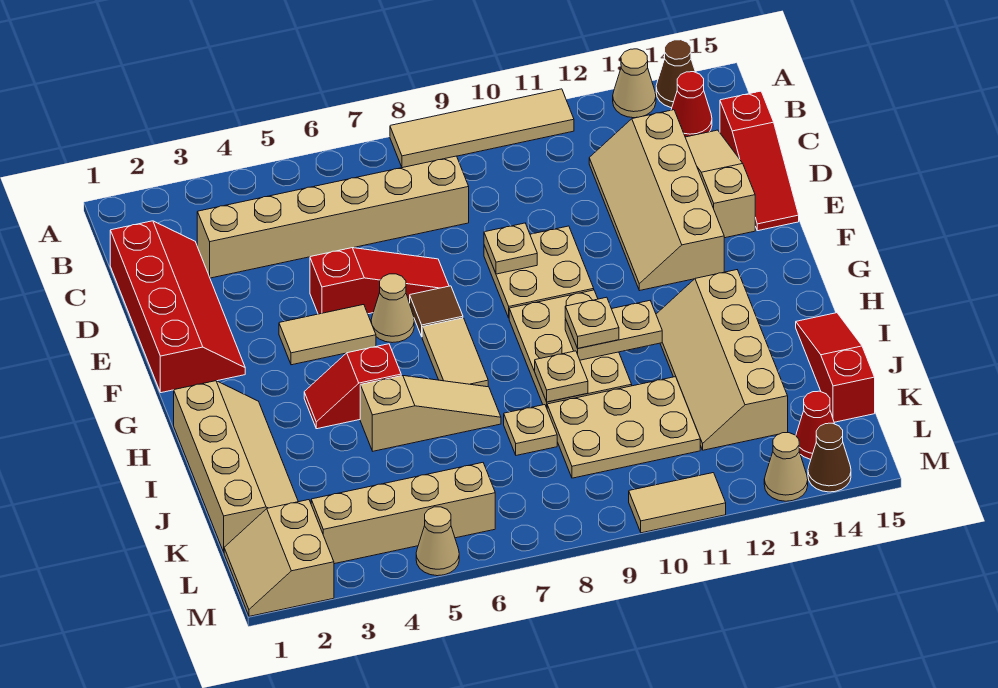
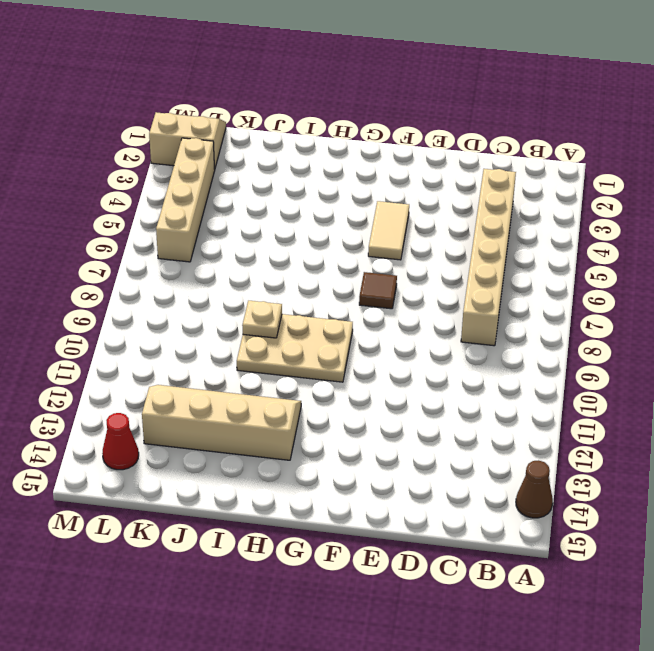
none -> tan tile A8:A11 level 1
none -> tan cone A13 level 1
none -> red cone B14 level 1
none -> red slope C1:F2 level 1 top 1

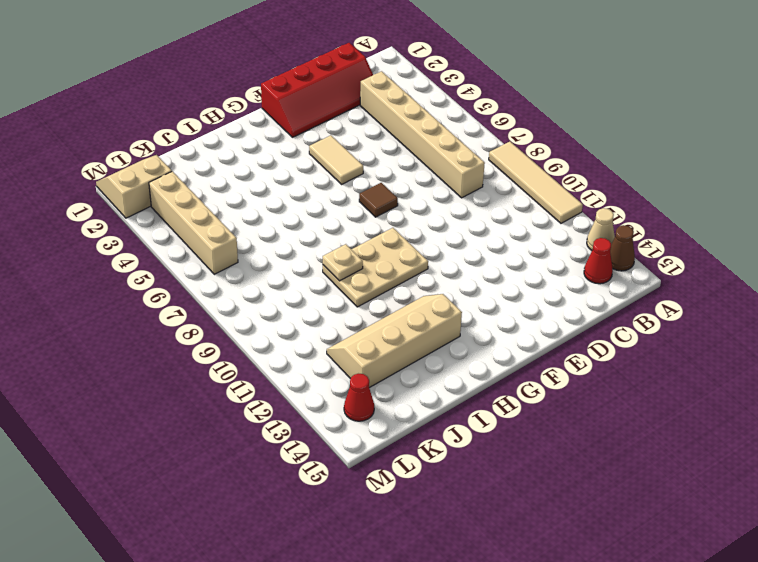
none -> tan slope C12:F13 level 1 top 13
none -> tan slope C14:E14 level 1 top E
none -> red slope C15:E15 level 1 top C
none -> red slope E5:E7 level 1 top 5

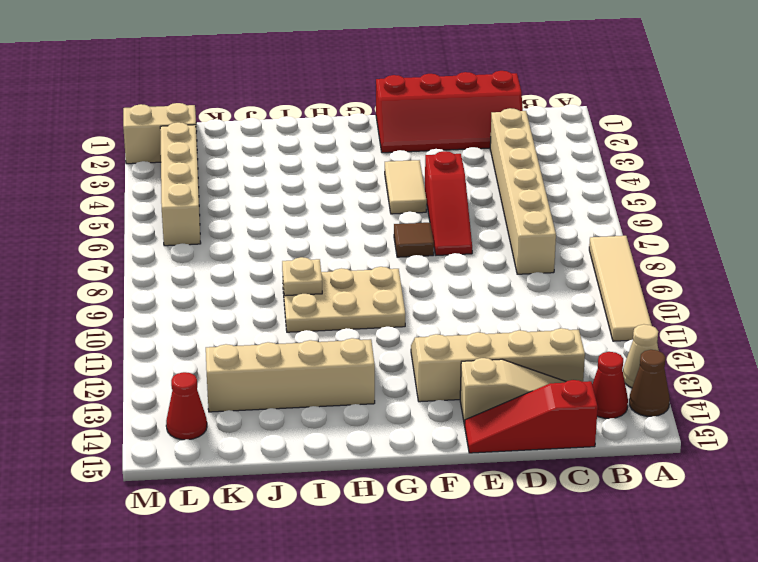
none -> tan plate E9:F10 level 1
none -> tan cone F6 level 1
none -> tan tile G7:H7 level 1
none -> tan slope H1:K2 level 1 top 1

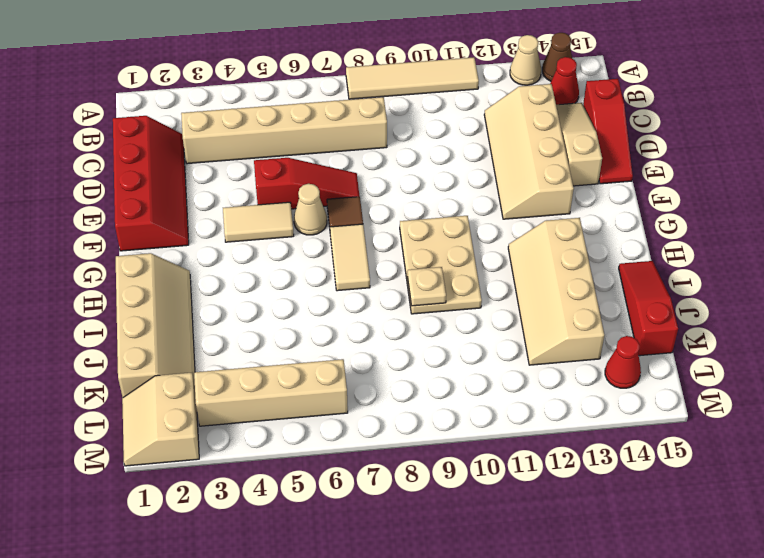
none -> tan plate E9:F10 level 1
none -> red slope H4:H5 level 1 top 5
none -> tan slope I5:I7 level 1 top 5
none -> tan plate J8 level 1

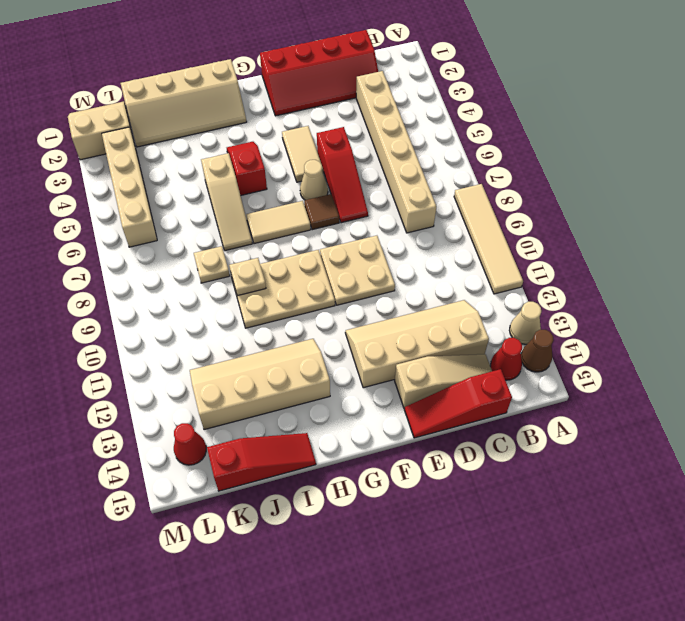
none -> tan plate J9:K11 level 1
none -> tan cone M5 level 1
none -> tan tile M10:M11 level 1
none -> tan cone M13 level 1

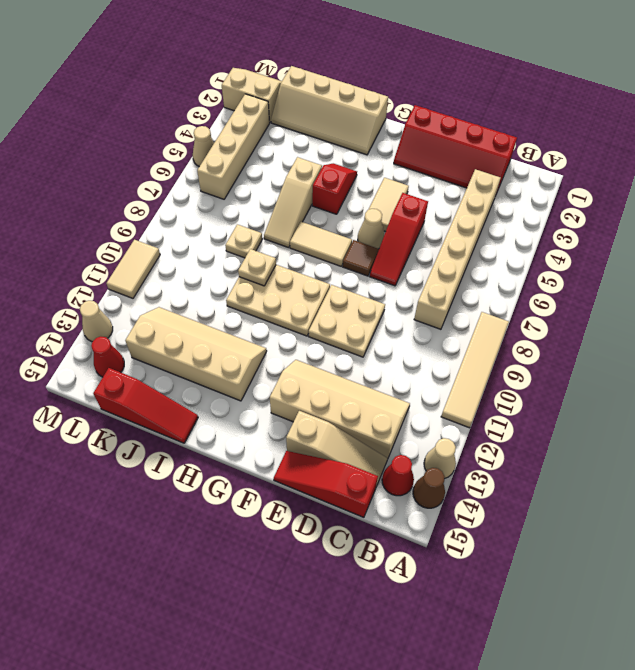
none -> tan plate J9:K11 level 1
none -> brown cone M14 level 1
none -> tan plate E9 level 2
none -> tan plate H10:H11 level 2

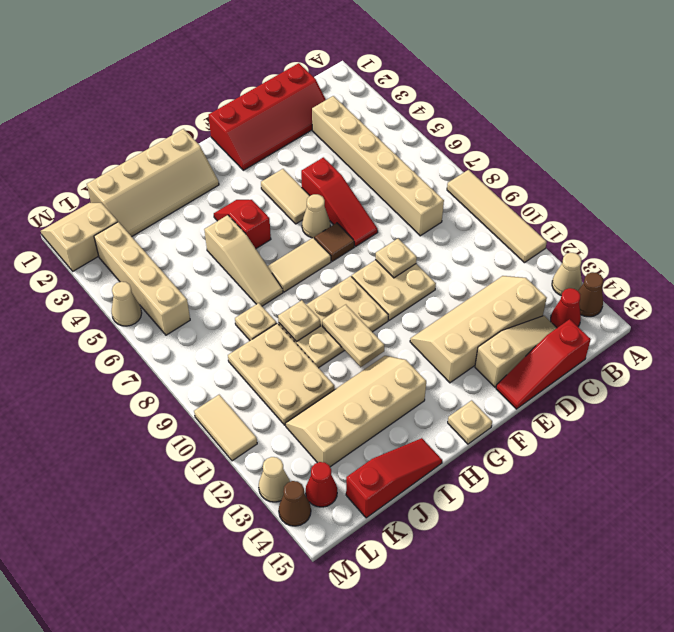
tan plate G15 level 1 -> tan plate H10 level 3

